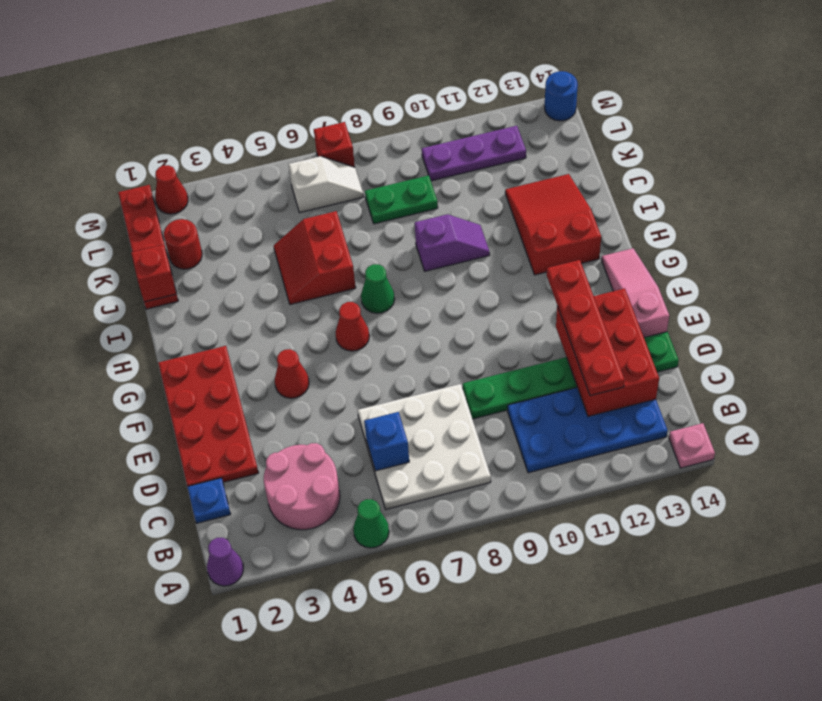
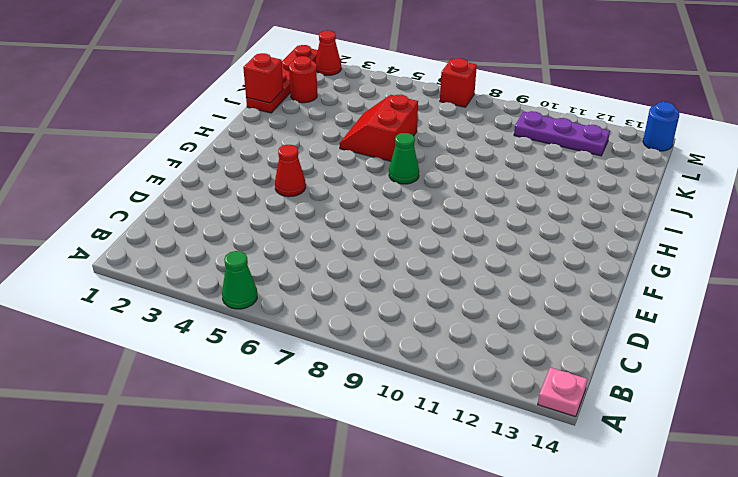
none -> purple cone A1 level 1
none -> pink round brick B3:C4 level 1
none -> white plate B6:D8 level 1

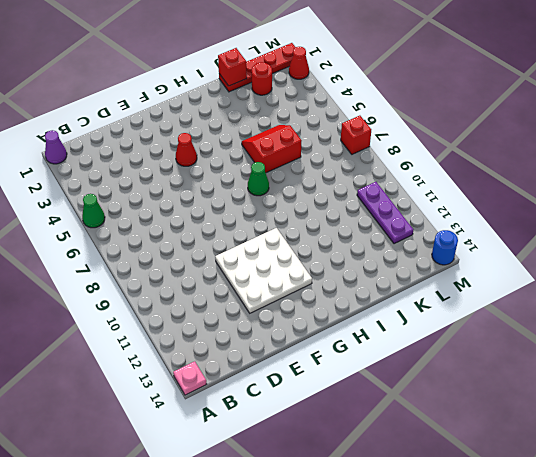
white plate E10:G12 level 1 -> white plate B6:D8 level 1
none -> pink round brick B3:C4 level 1
none -> blue plate B10:C13 level 1
none -> blue plate C1 level 1

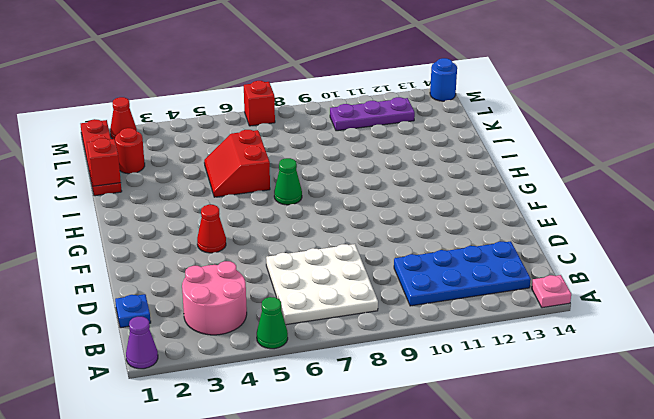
none -> red plate D1:G2 level 1
none -> green plate D9:D14 level 1
none -> pink slope E14:G14 level 1 top E

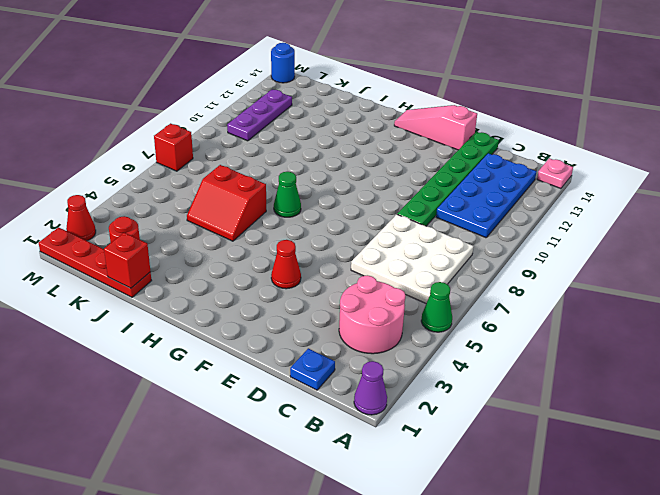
none -> red plate D1:G2 level 1
none -> red cone G6 level 1
none -> red slope H12:J13 level 1 top H

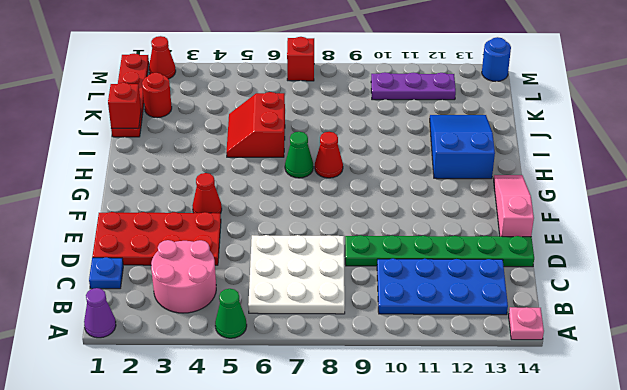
red plate D1:E4 level 1 -> red plate D1:G2 level 1
red cone H8 level 1 -> red cone G6 level 1
blue slope H12:J13 level 1 top H -> red slope H12:J13 level 1 top H
none -> purple slope I9:I10 level 1 top 9
none -> green plate K8:K9 level 1
none -> white slope L6:L7 level 1 top 6

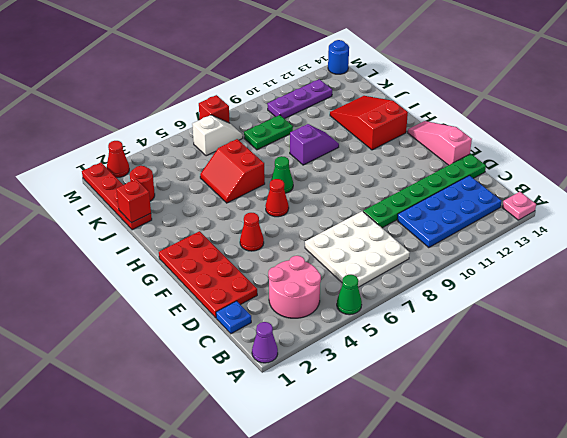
none -> blue brick C6 level 2
none -> red brick C12:E13 level 2
none -> red plate C12:F12 level 3

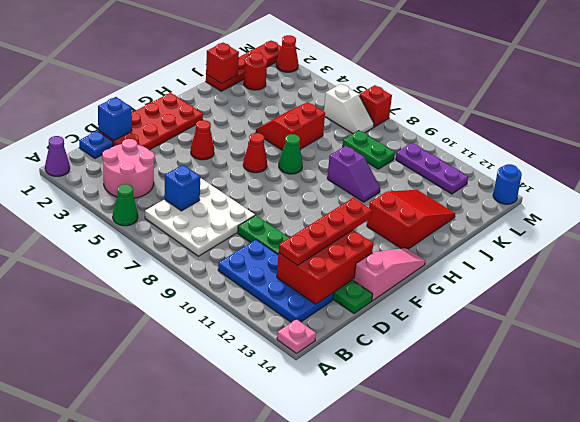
blue brick D1 level 2 -> none

